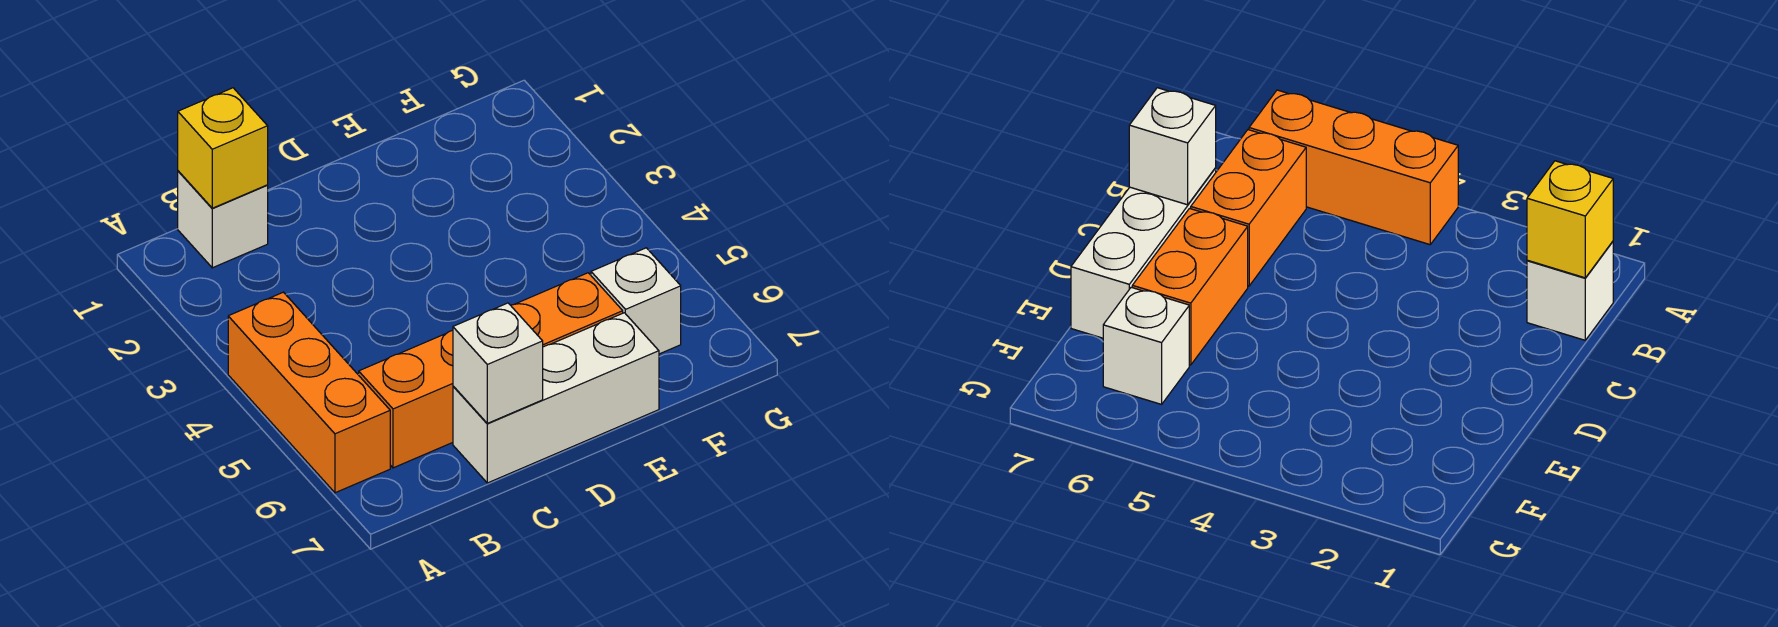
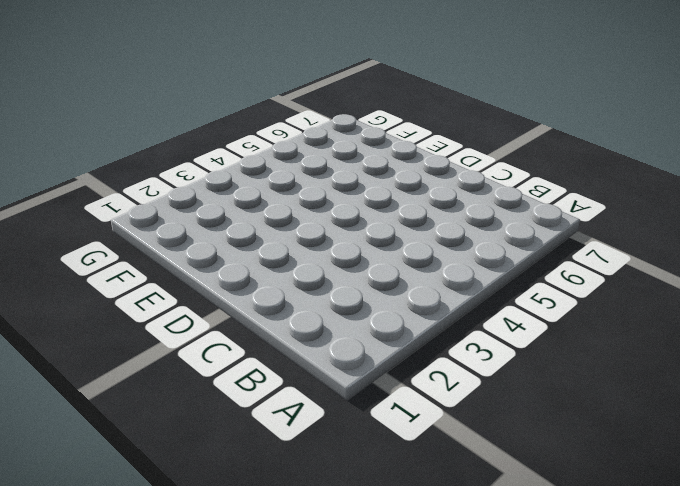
none -> orange brick A4:A6 level 1
none -> white brick B1 level 1

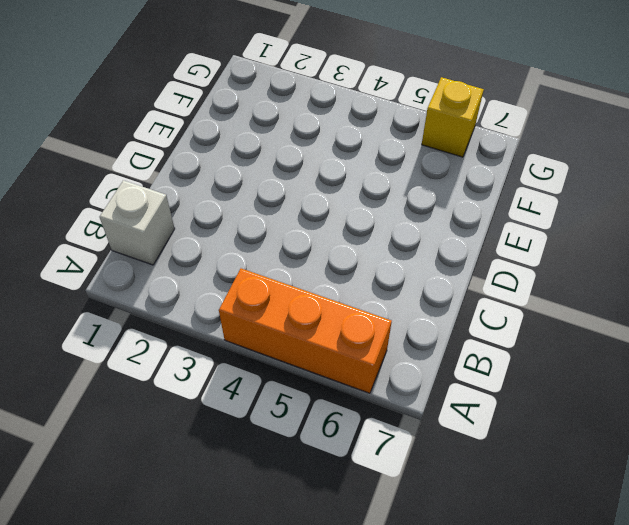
yellow brick G6 level 1 -> yellow brick B1 level 2
none -> orange brick B6:C6 level 1
none -> white brick C7:E7 level 1

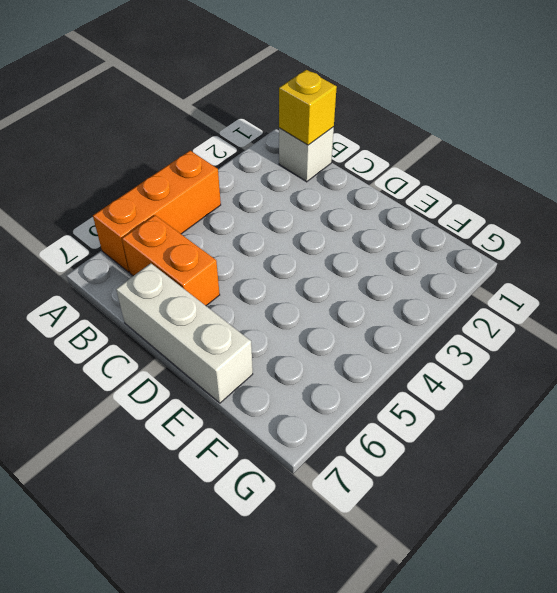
none -> orange brick D6:E6 level 1
none -> white brick F6 level 1

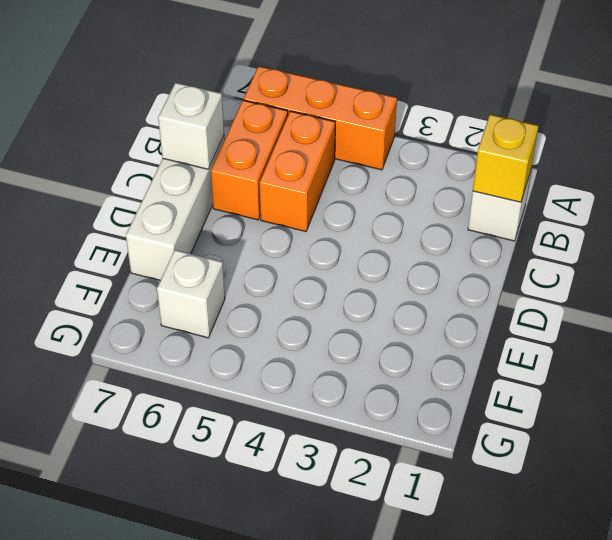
orange brick B5:C5 level 1 -> orange brick D6:E6 level 1

